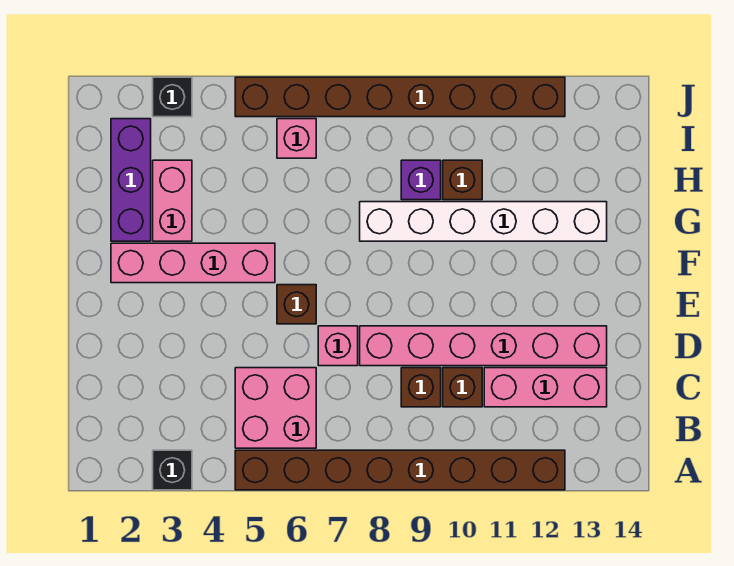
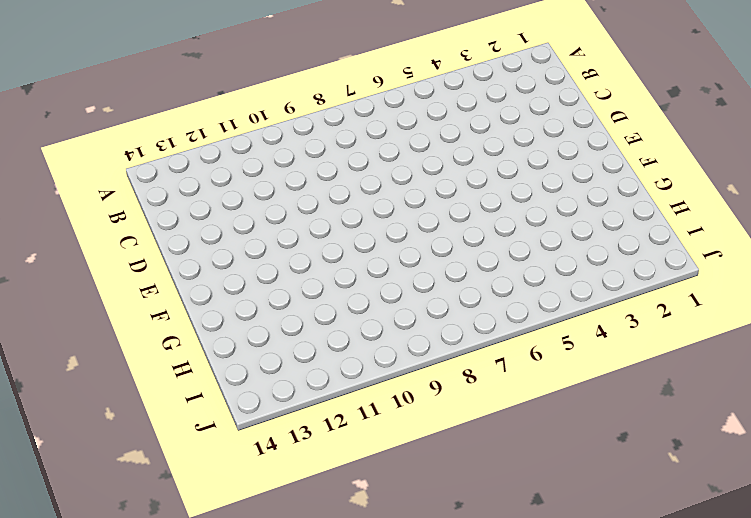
none -> black brick A3 level 1
none -> brown brick A5:A12 level 1
none -> pink brick B5:C6 level 1

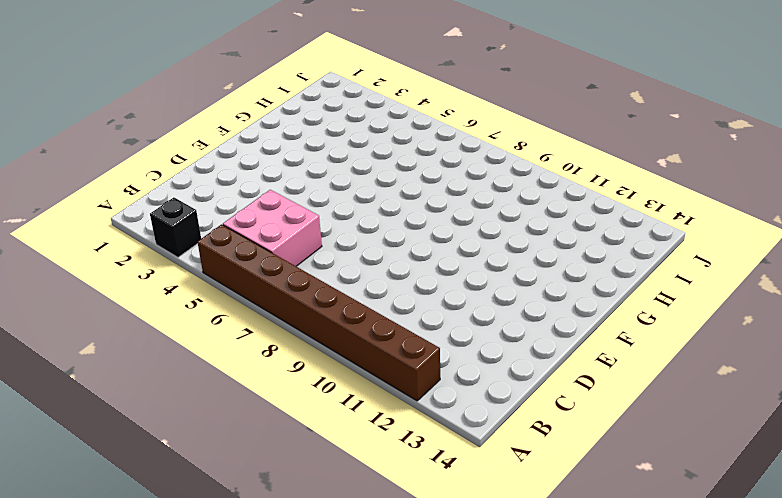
none -> brown brick C9 level 1
none -> brown brick C10 level 1
none -> pink brick C11:C13 level 1

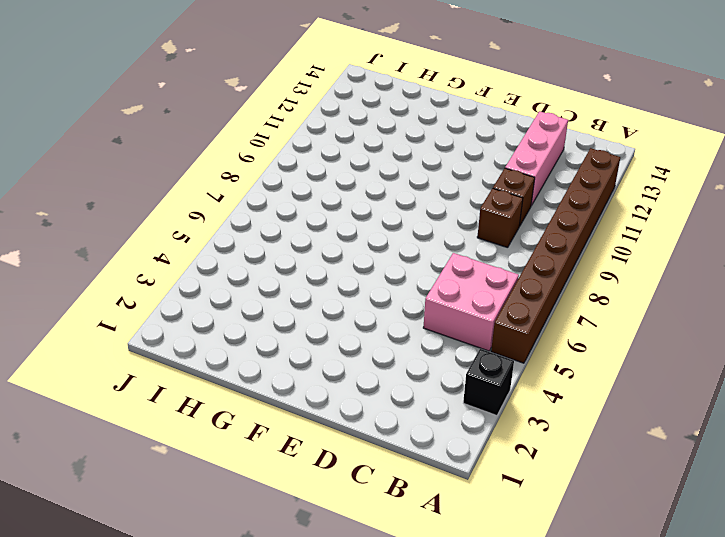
none -> pink brick D7 level 1
none -> pink brick D8:D13 level 1
none -> brown brick E6 level 1

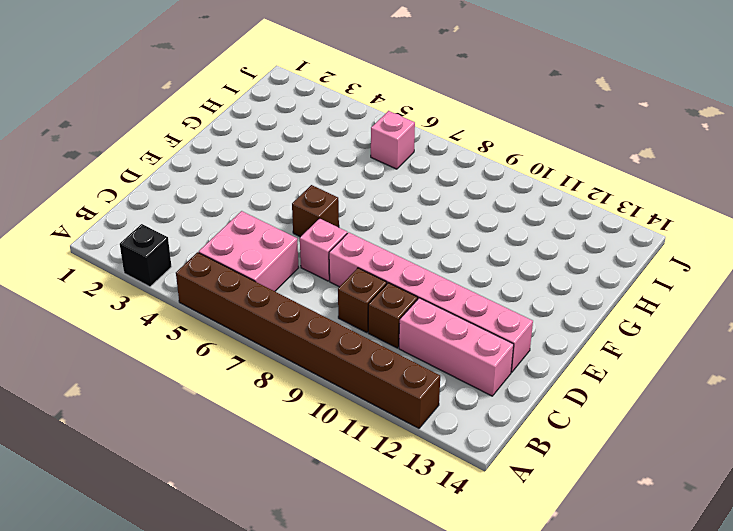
none -> pink brick F2:F5 level 1
none -> purple brick G2:I2 level 1
none -> pink brick G3:H3 level 1

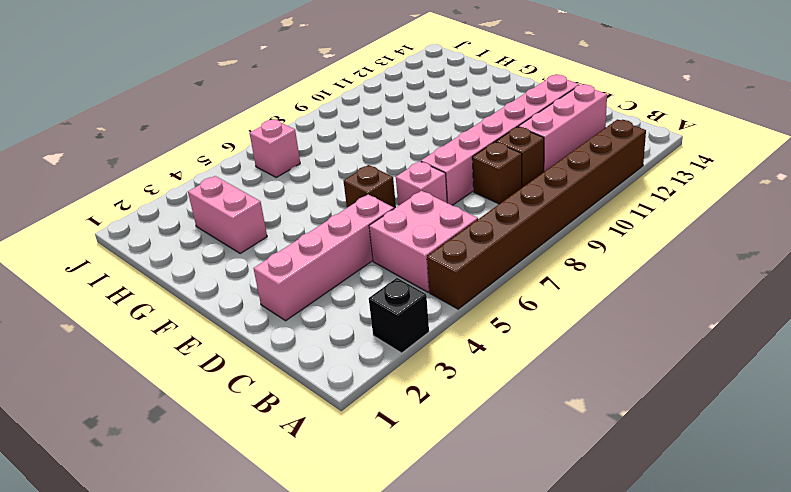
pink brick D2:D5 level 1 -> pink brick F2:F5 level 1
none -> purple brick G2:I2 level 1
none -> white brick G8:G13 level 1
none -> purple brick H9 level 1

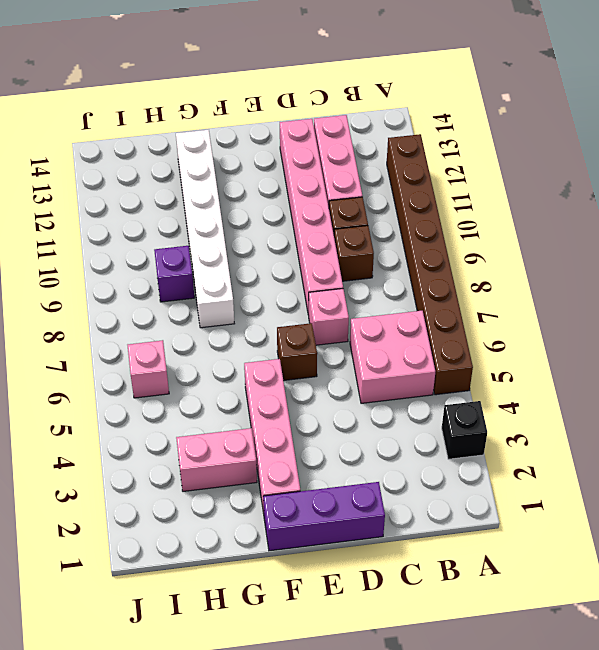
purple brick D1:F1 level 1 -> purple brick G2:I2 level 1
none -> brown brick H10 level 1
none -> black brick J3 level 1
none -> brown brick J5:J12 level 1

